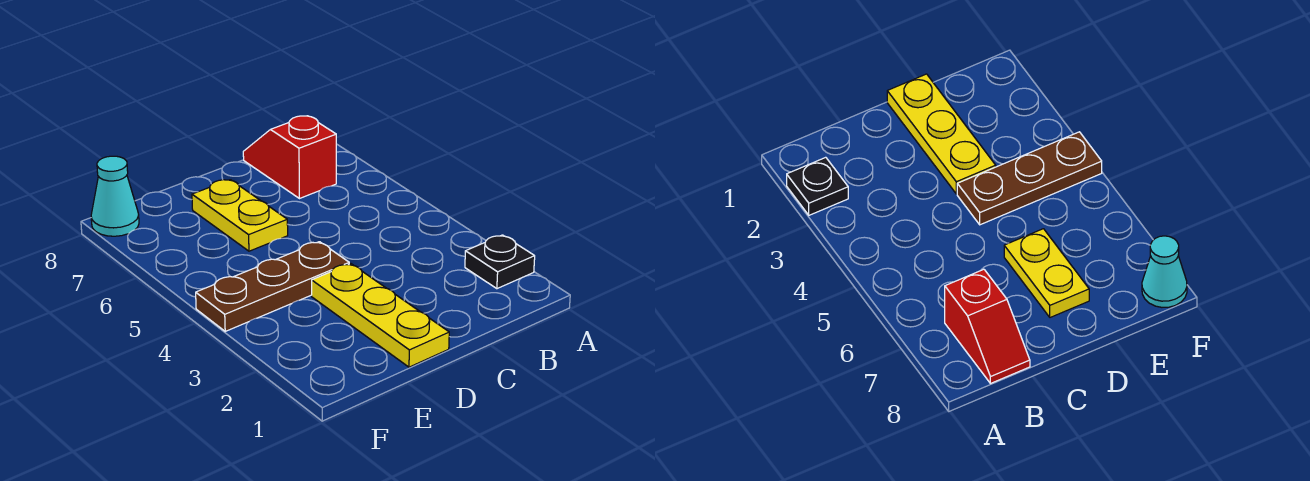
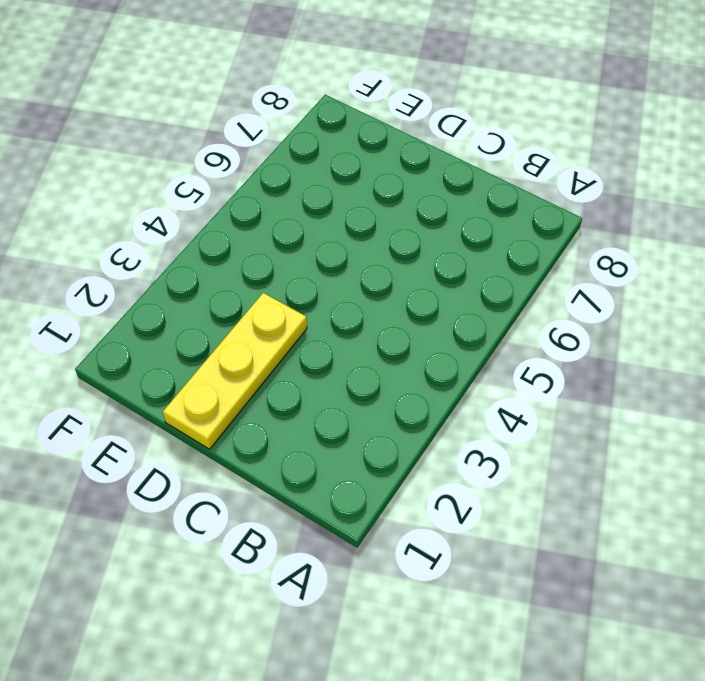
none -> black plate A2 level 1
none -> red slope B7:B8 level 1 top 7

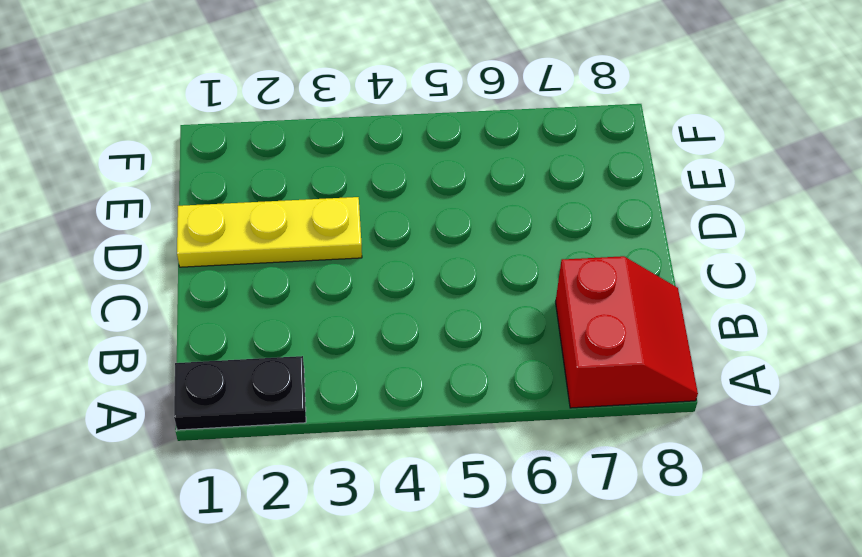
black plate A1:A2 level 1 -> black plate A2 level 1
red slope A7:B8 level 1 top 7 -> red slope B7:B8 level 1 top 7
none -> brown plate D4:F4 level 1
none -> yellow plate D6:D7 level 1

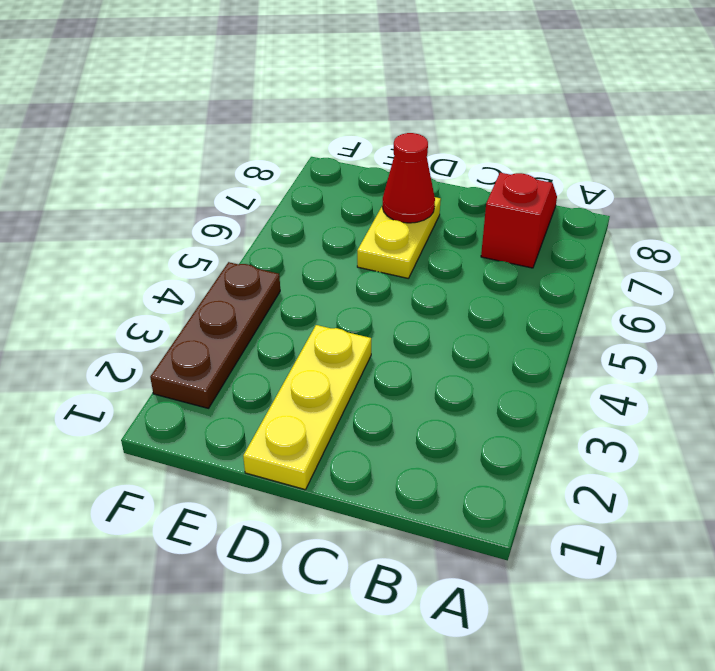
red cone D7 level 2 -> none
brown plate F2:F4 level 1 -> brown plate D4:F4 level 1
none -> black plate A2 level 1
none -> cyan cone F8 level 1

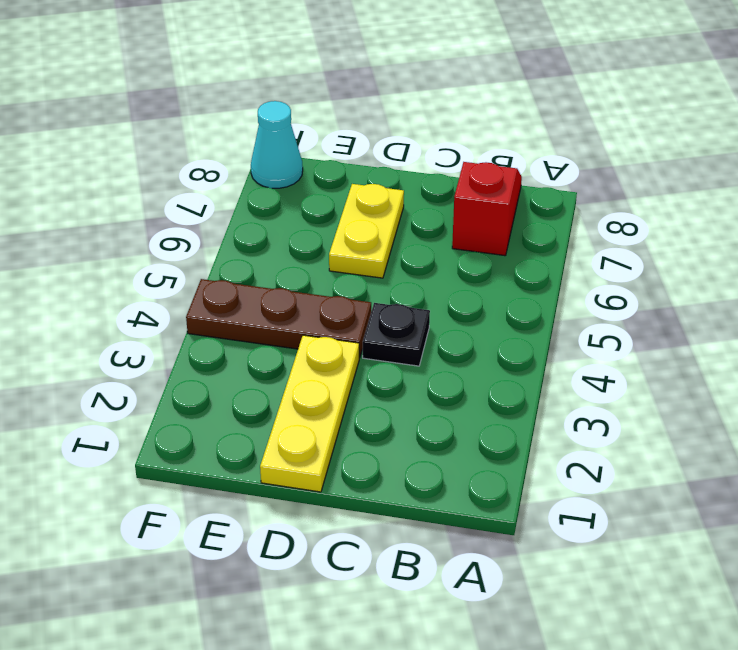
black plate C4 level 1 -> black plate A2 level 1

